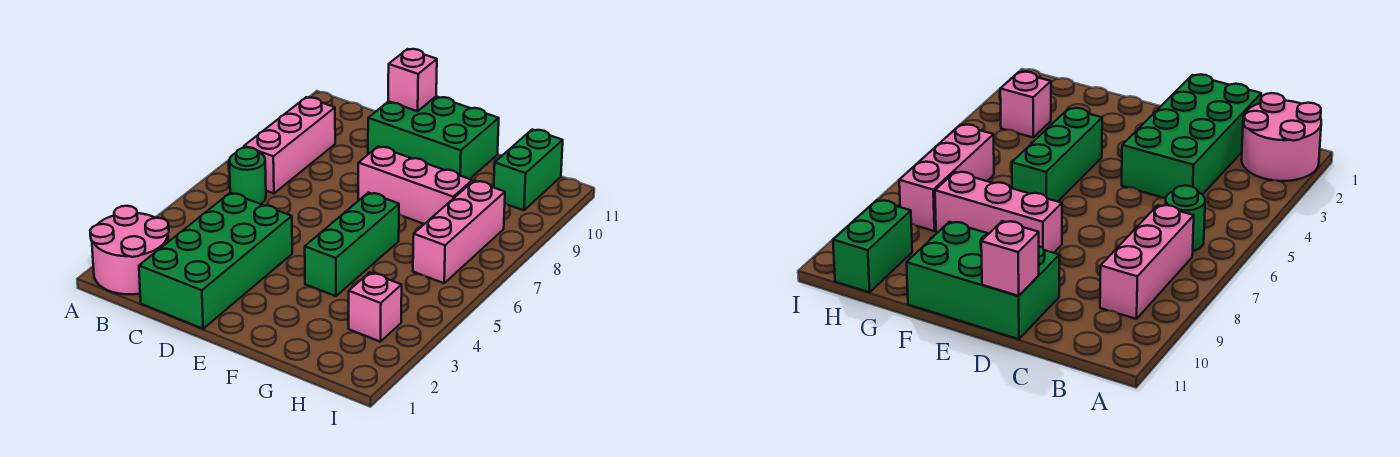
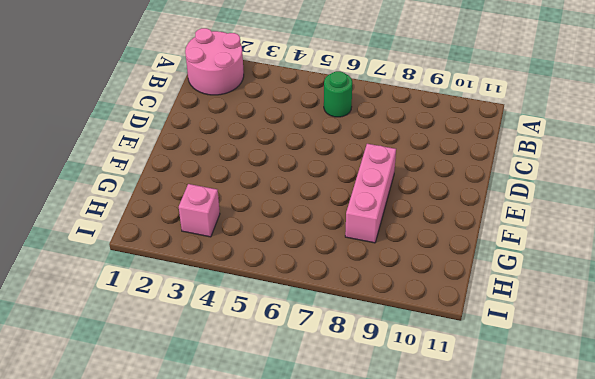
none -> pink brick B7:B9 level 1
none -> green brick C1:D4 level 1

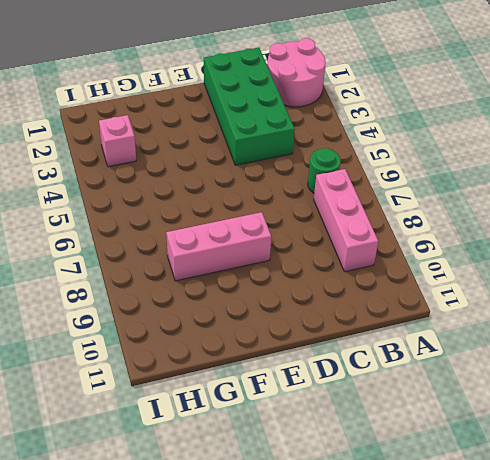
none -> green brick D10:F11 level 1
none -> green brick F4:F6 level 1

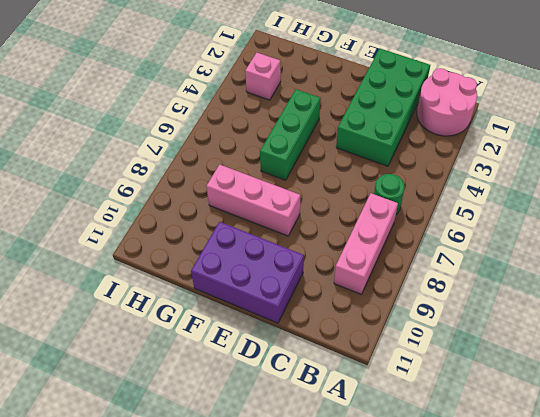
purple brick D10:F11 level 1 -> green brick D10:F11 level 1
none -> pink brick H6:H8 level 1
none -> green brick H10:H11 level 1

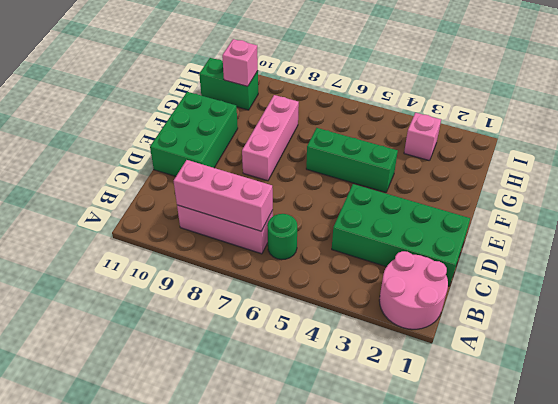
pink brick B7:B9 level 2 -> pink brick H6:H8 level 1
pink brick H10 level 2 -> pink brick D11 level 2

